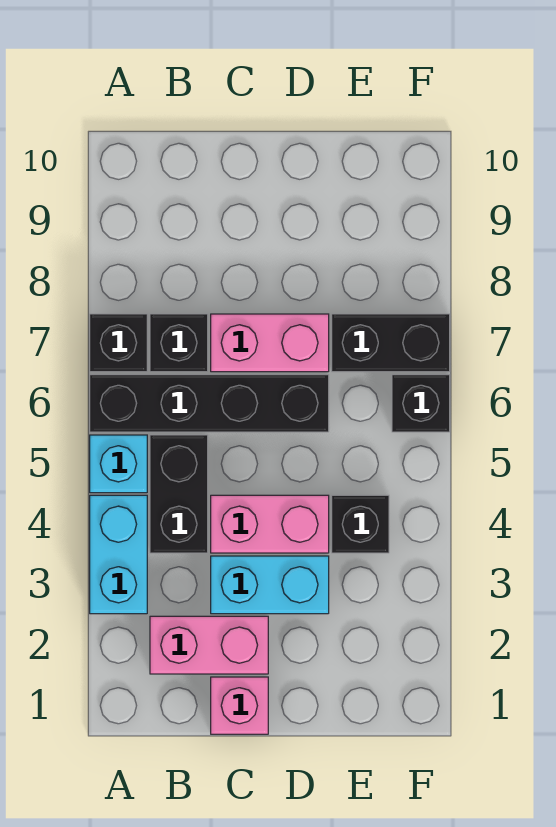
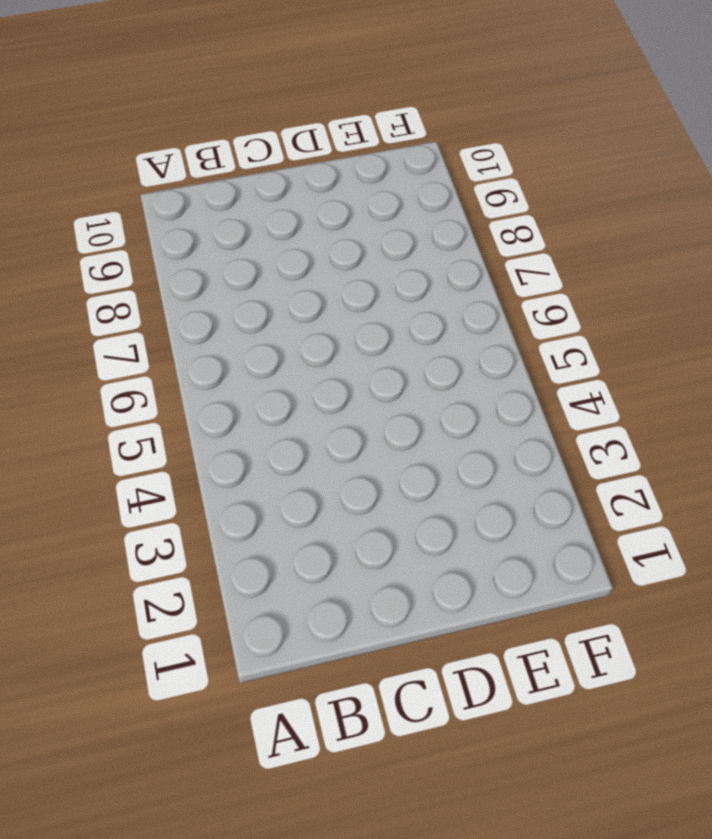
none -> cyan brick A3:A4 level 1
none -> cyan brick A5 level 1
none -> black brick A6:D6 level 1

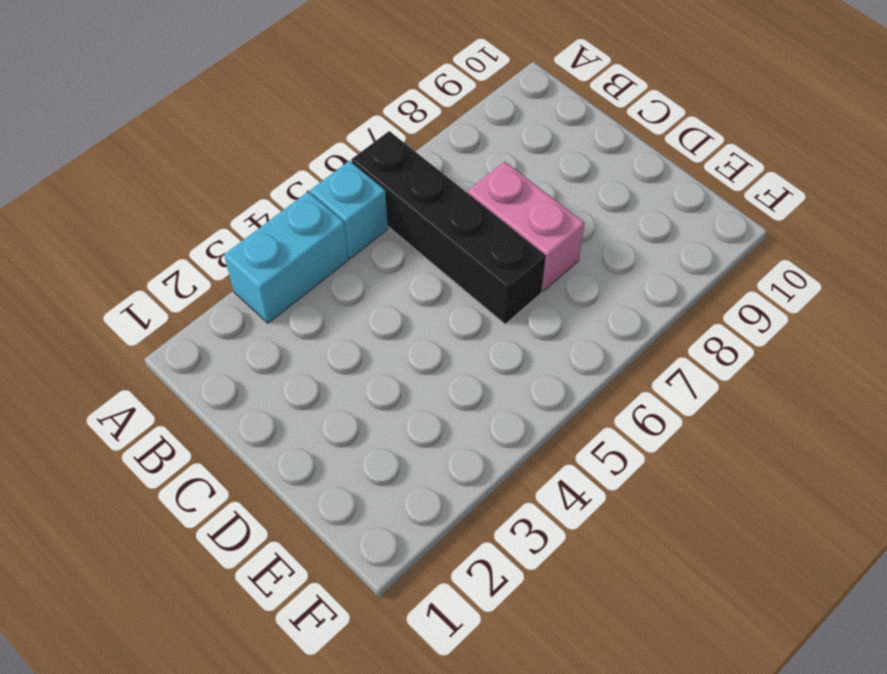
none -> black brick A7 level 1
none -> pink brick B2:C2 level 1
none -> black brick B4:B5 level 1

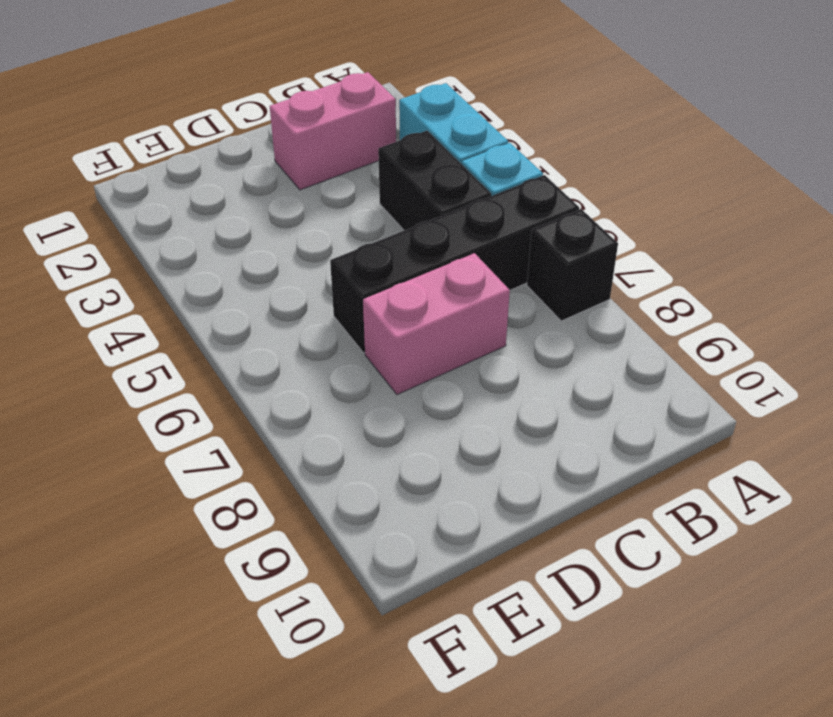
none -> black brick B7 level 1
none -> pink brick C1 level 1
none -> cyan brick C3:D3 level 1

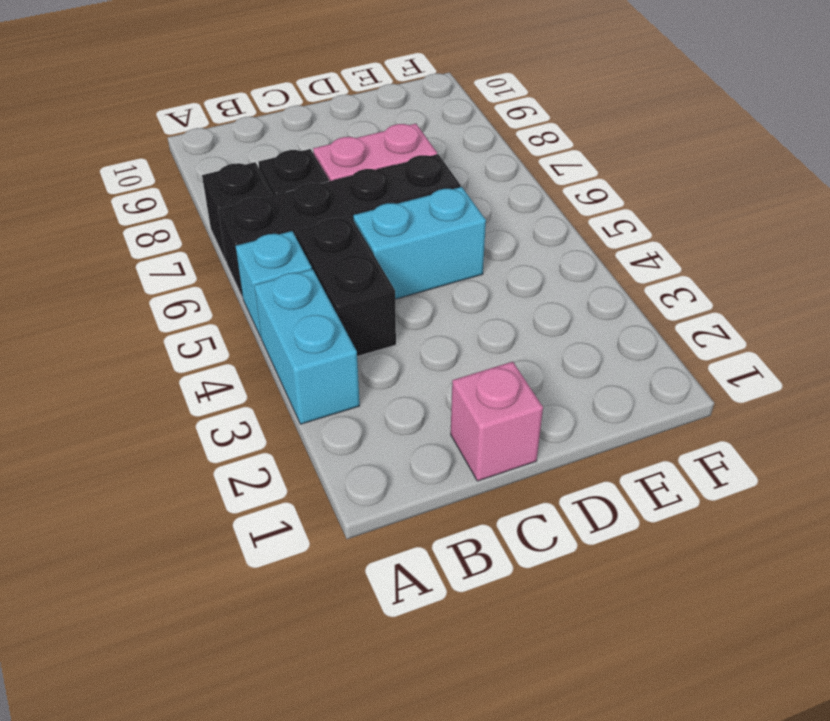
cyan brick C5:D5 level 1 -> cyan brick C3:D3 level 1
none -> pink brick B2:C2 level 1
none -> pink brick C4:D4 level 1
none -> black brick E4 level 1

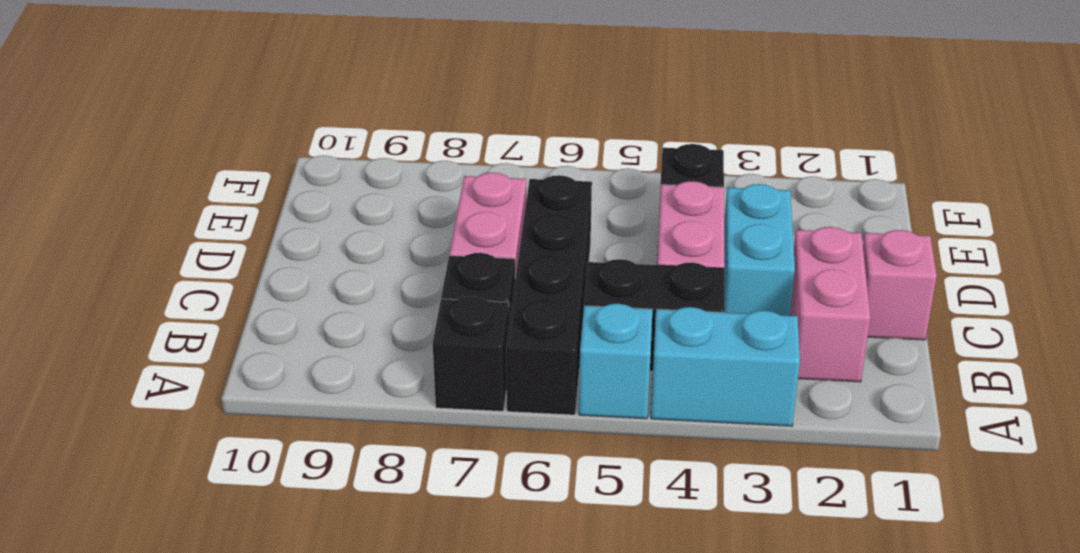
none -> black brick E7:F7 level 1
none -> black brick F6 level 1

